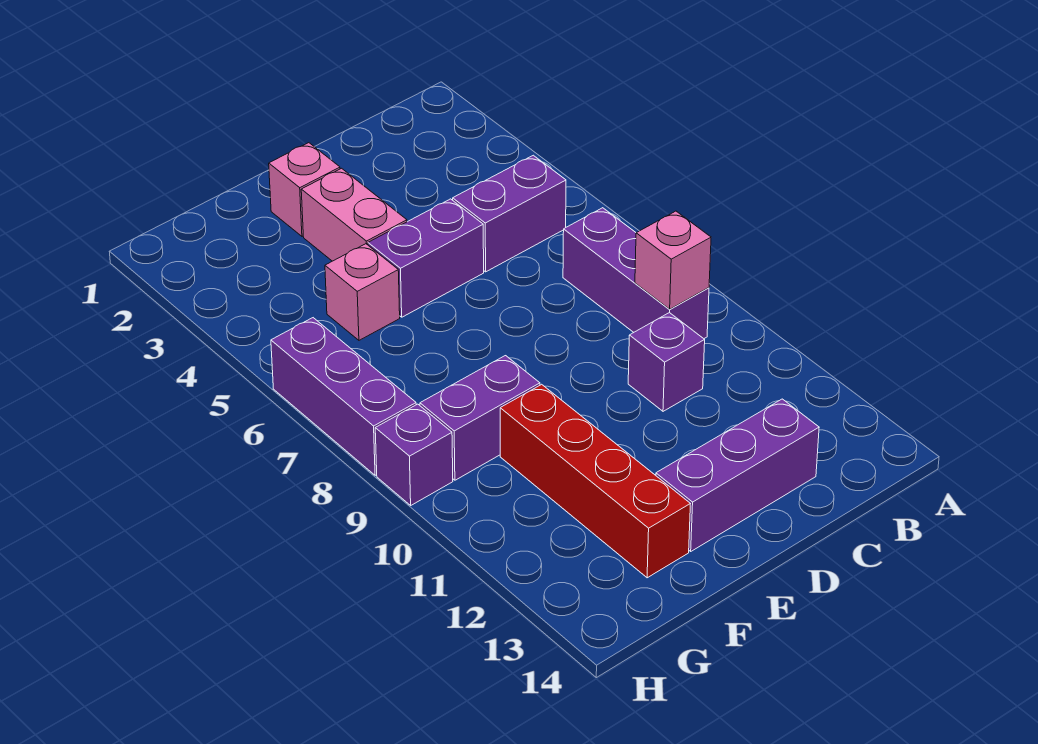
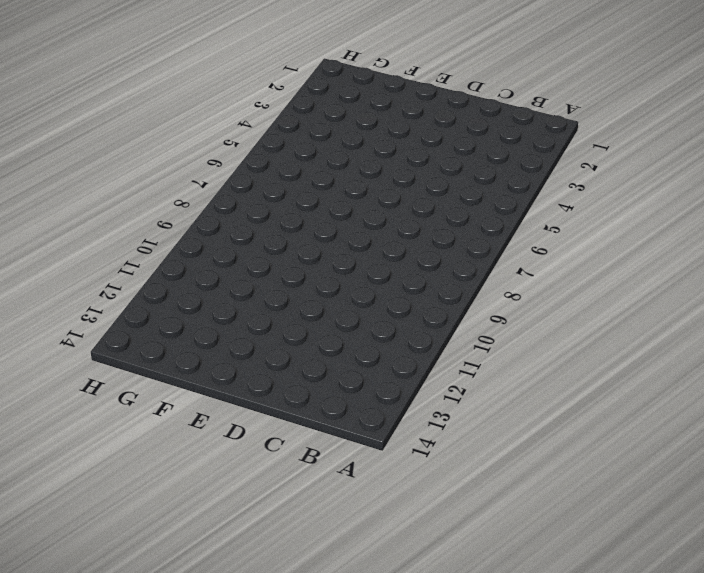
none -> purple brick B5:C5 level 1
none -> purple brick B7:B9 level 1
none -> purple brick C10 level 1

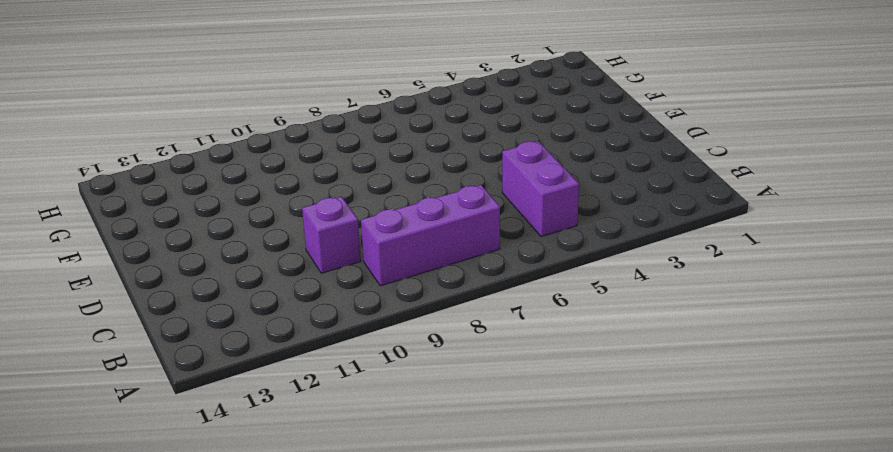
none -> purple brick C13:E13 level 1
none -> purple brick D5:E5 level 1
none -> pink brick E2 level 1

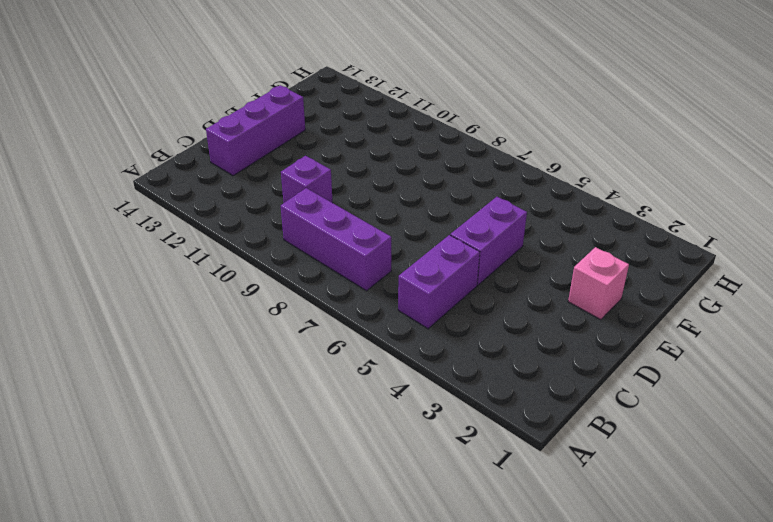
none -> pink brick E3:E4 level 1
none -> pink brick F5 level 1
none -> purple brick F9:G9 level 1

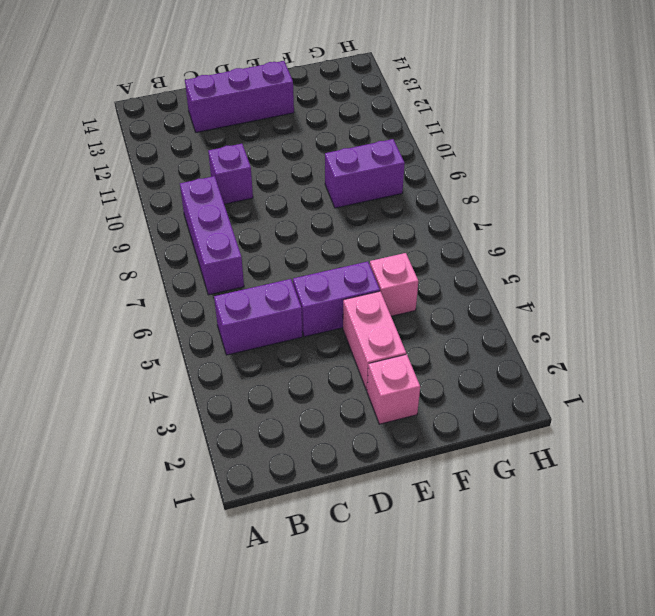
none -> red brick F10:F13 level 1
none -> purple brick H6:H8 level 1
none -> purple brick H9 level 1

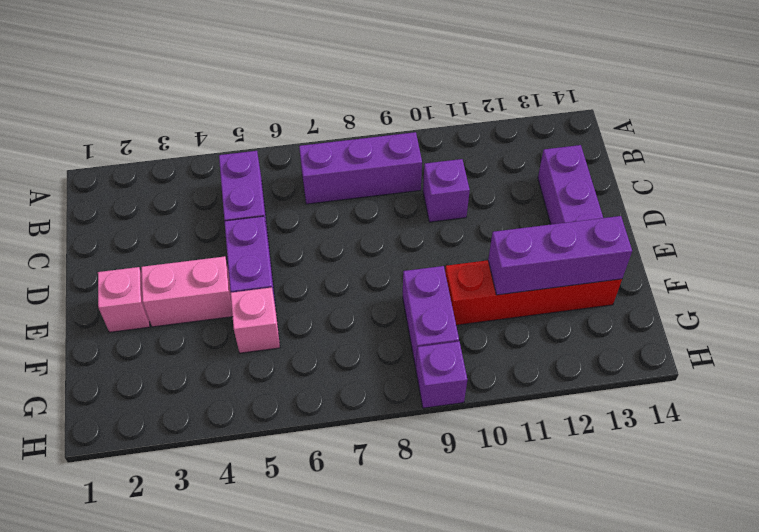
purple brick F11:F13 level 2 -> purple brick H6:H8 level 1
none -> pink brick B9 level 2

